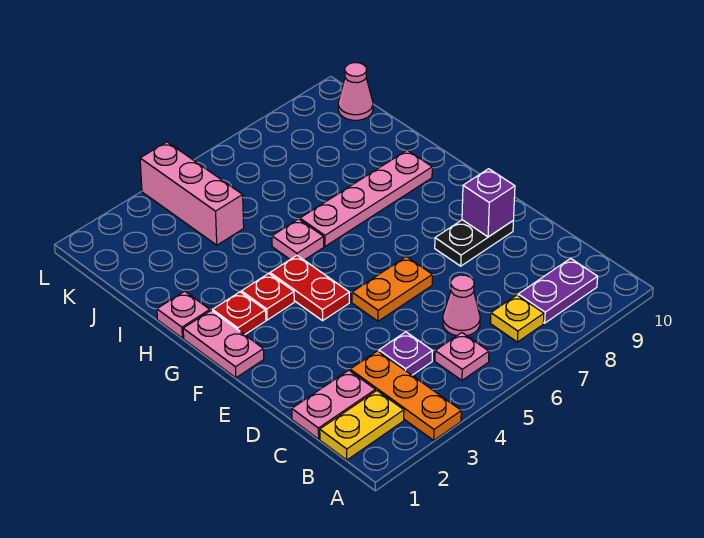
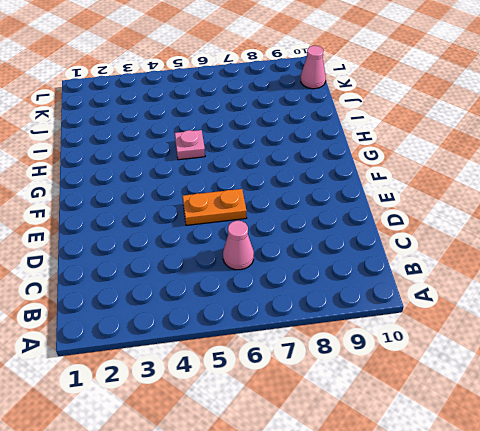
none -> orange plate A3:C3 level 1
none -> yellow plate B1:B2 level 1
none -> pink plate B5 level 1

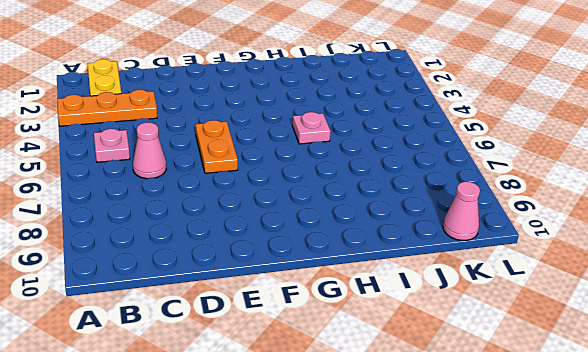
none -> yellow plate B7 level 1
none -> purple plate B8:B9 level 1
none -> pink plate C1:C2 level 1

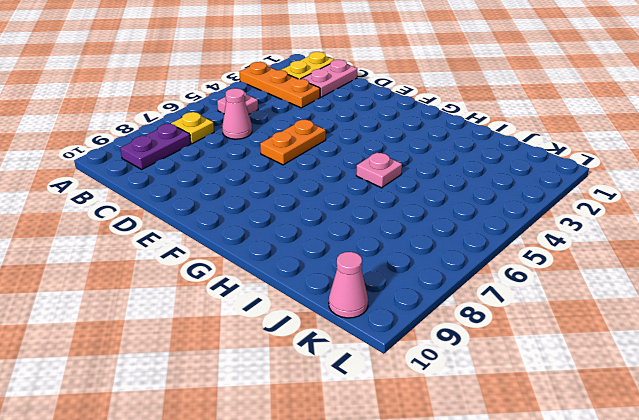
none -> purple plate C4 level 1
none -> black plate E8:E9 level 1
none -> pink plate F1:G1 level 1

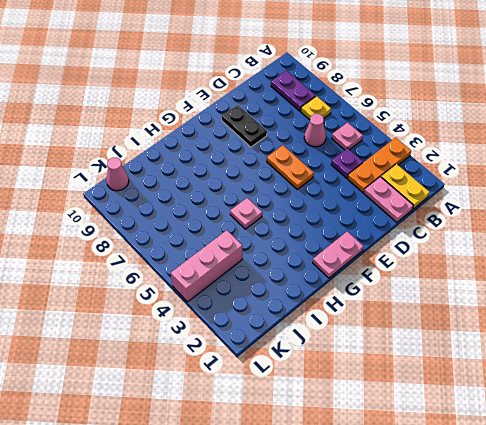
none -> red plate F4:G4 level 1
none -> red plate G2 level 1
none -> red plate G3 level 1

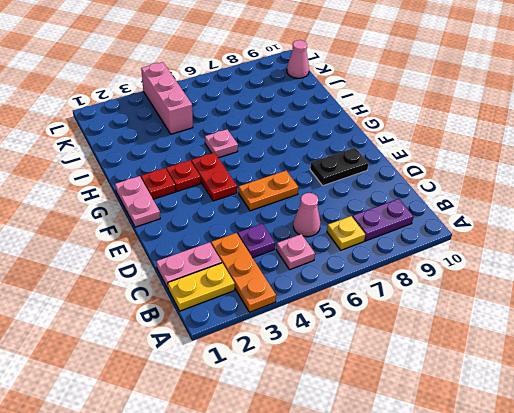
none -> pink plate H1 level 1
none -> pink plate H6:H9 level 1
none -> purple brick E9 level 2

